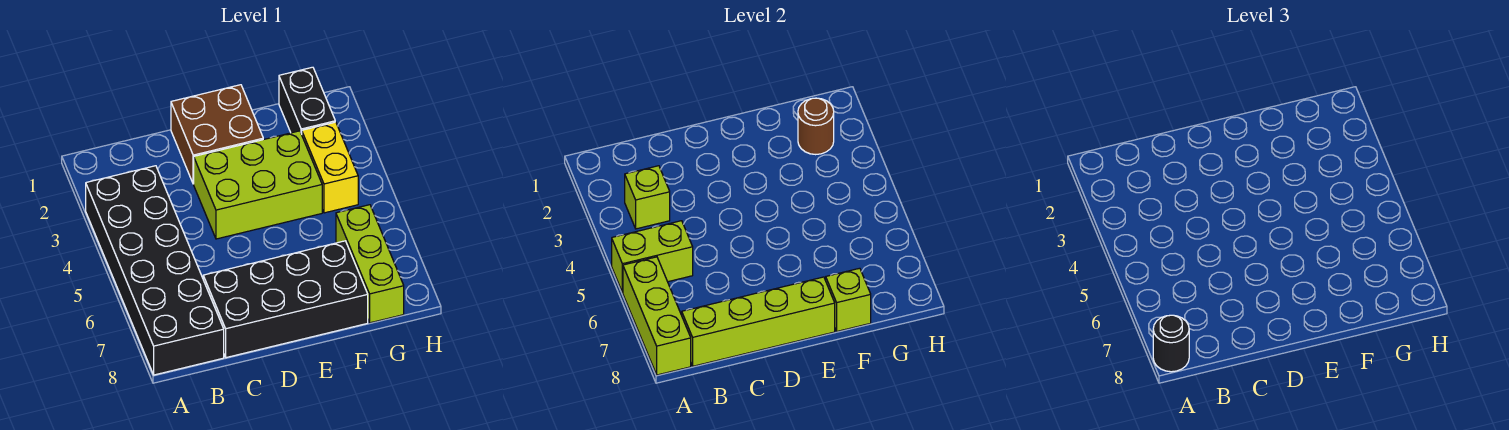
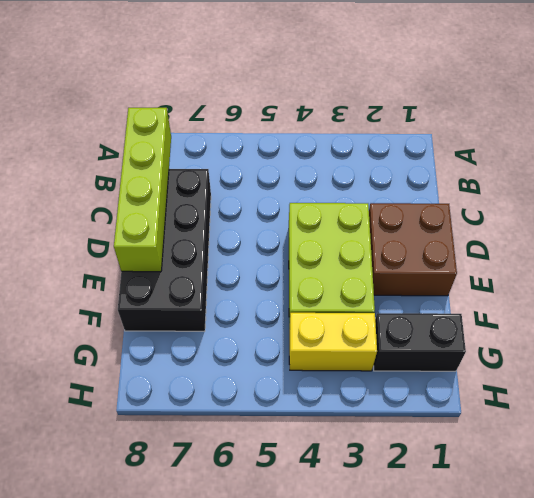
none -> black brick A3:B8 level 1
none -> lime brick G6:G8 level 1
none -> lime brick A5:B5 level 2

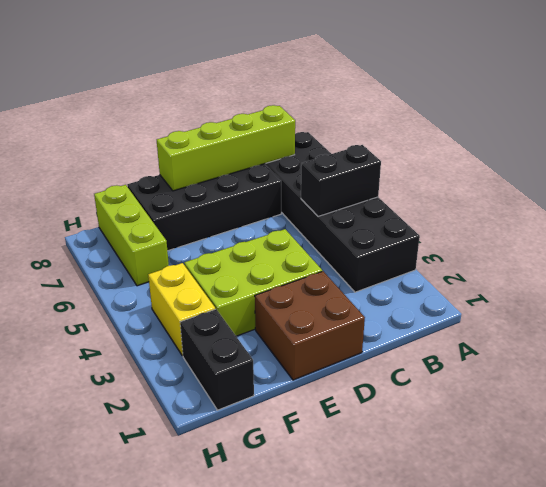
black brick A5:B5 level 2 -> lime brick A5:B5 level 2
none -> lime brick A6:A8 level 2
none -> lime brick B3 level 2
none -> lime brick F8 level 2

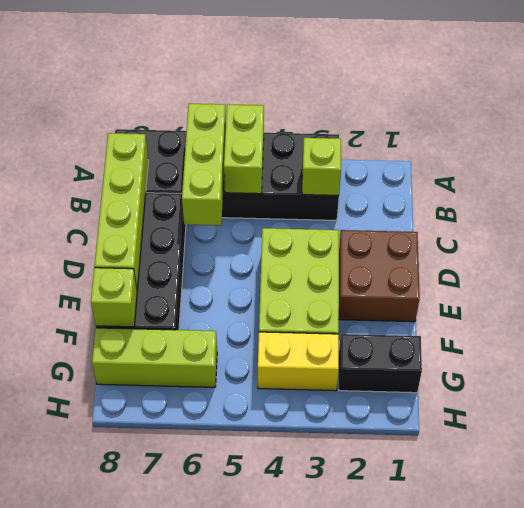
lime brick A6:C6 level 2 -> lime brick A6:A8 level 2
none -> brown round brick G2 level 2
none -> black round brick A8 level 3

